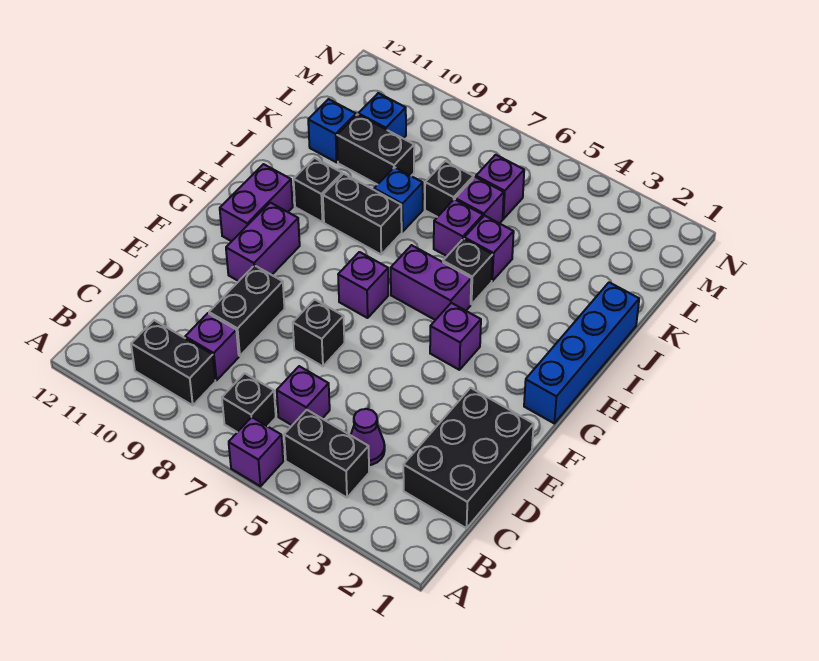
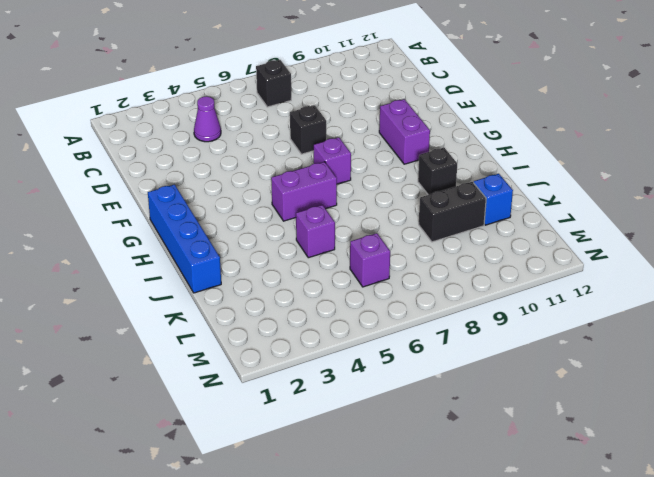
none -> purple brick A6 level 1
none -> black brick B4:B5 level 1
none -> black brick B9:B10 level 1

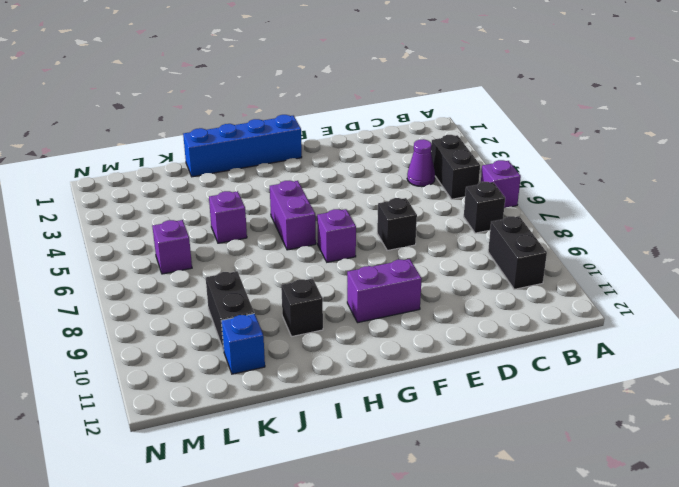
none -> black brick C1:E2 level 1
none -> purple brick C6 level 1
none -> purple brick C9 level 1

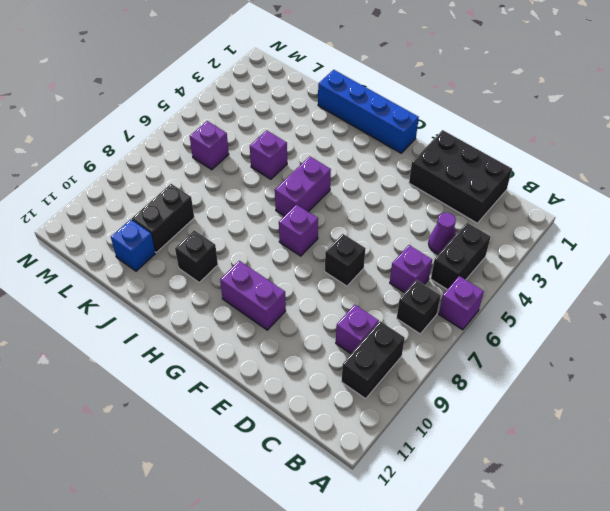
none -> black brick D9:E9 level 1
none -> purple brick G4 level 1
none -> purple brick G11:H11 level 1

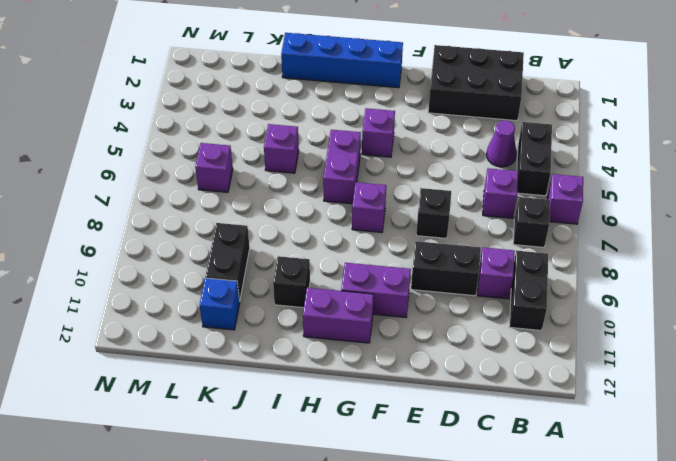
none -> black brick I5 level 1
none -> black brick I8:I9 level 1
none -> purple brick J6 level 1

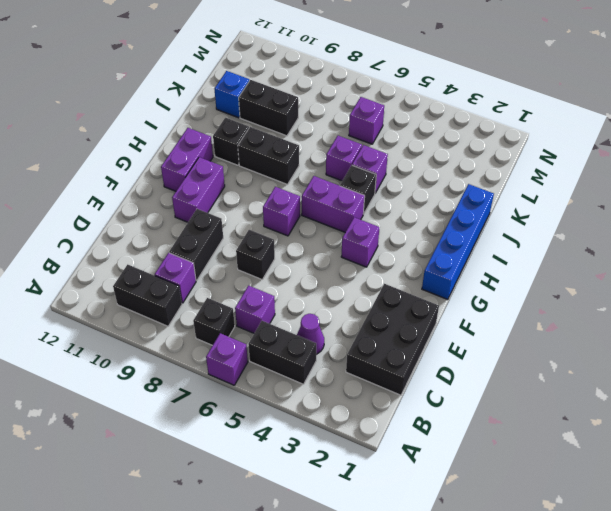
none -> blue brick J8 level 1
none -> purple brick K6 level 1
none -> black brick K7 level 1

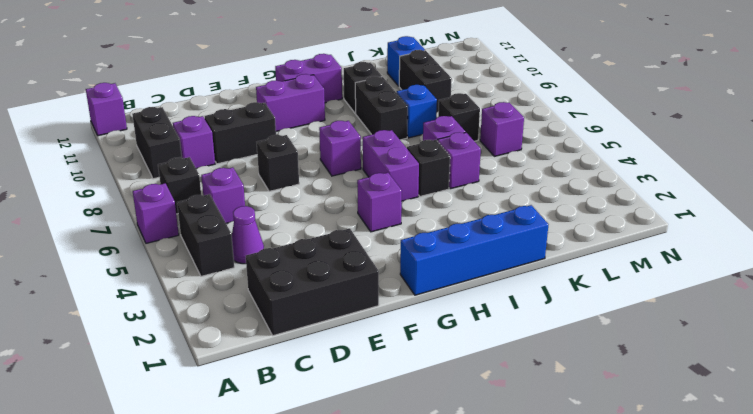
purple brick A12 level 1 -> purple brick K6 level 1
none -> blue brick L10 level 1

